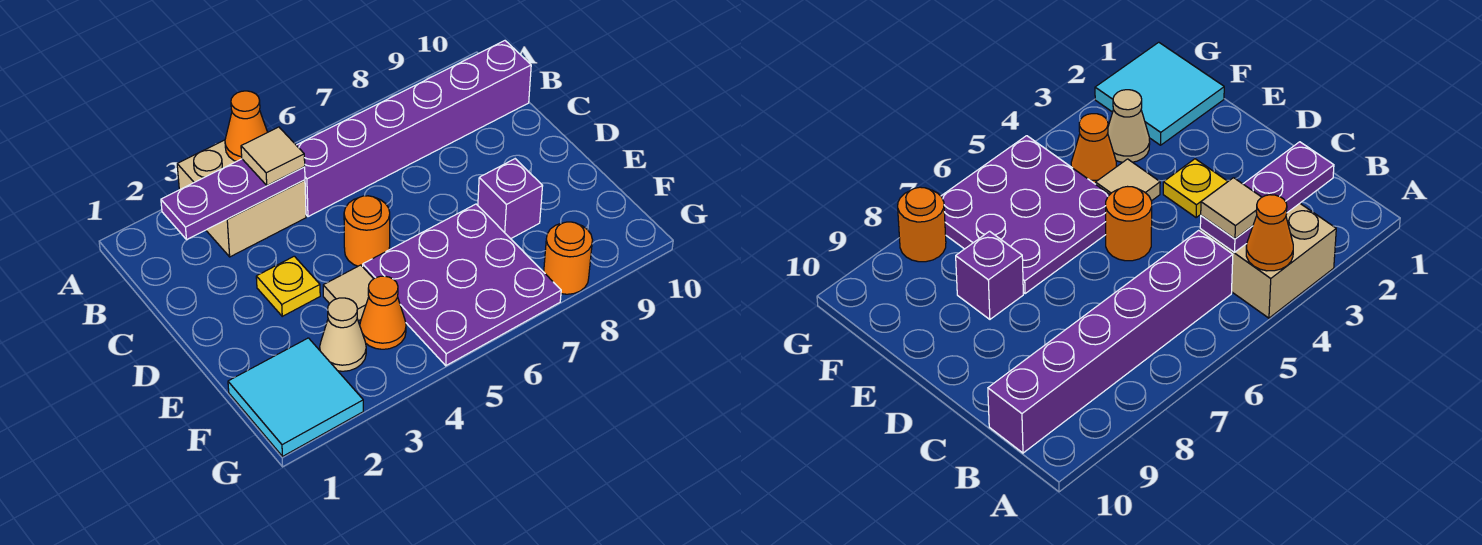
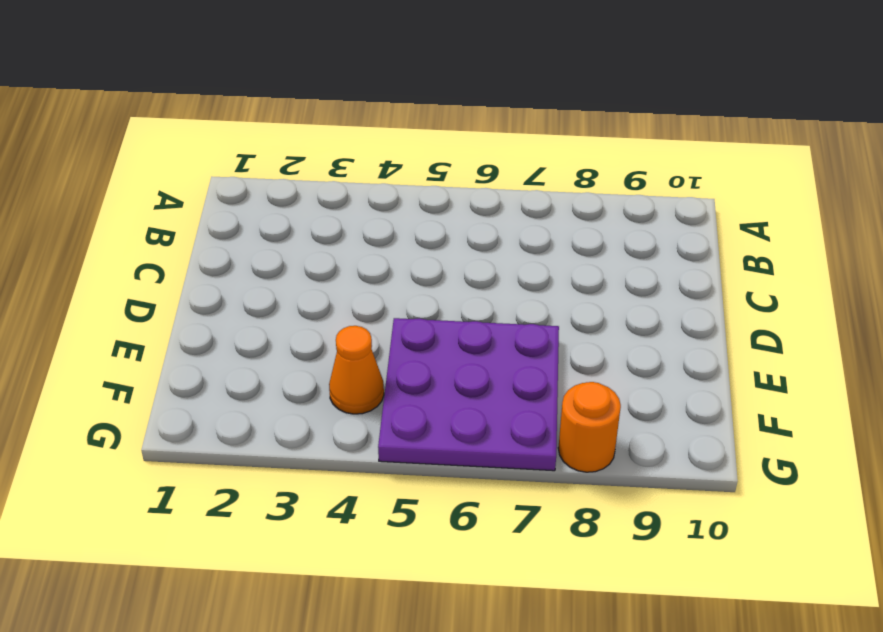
none -> tan brick A3:B4 level 1
none -> purple brick B5:B10 level 1
none -> yellow plate D3 level 1

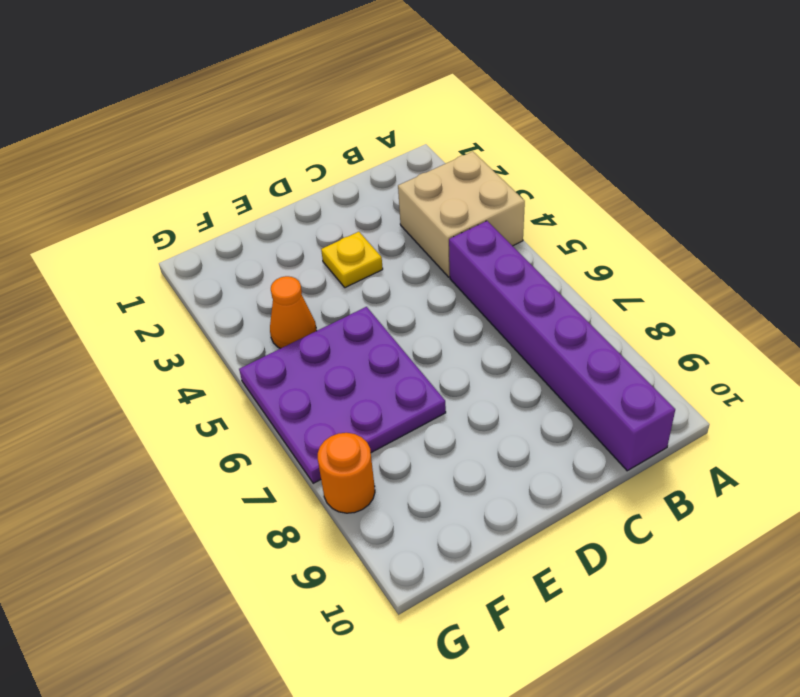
none -> orange round brick D5 level 1
none -> tan tile E4 level 1
none -> purple brick E8 level 1

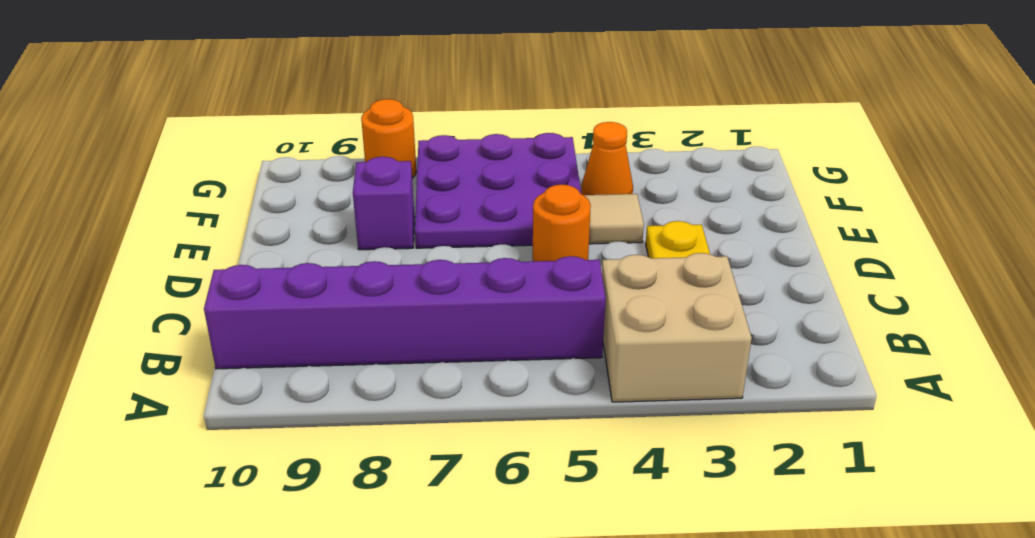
none -> cyan tile F1:G2 level 1
none -> tan cone F3 level 1
none -> orange cone A4 level 2

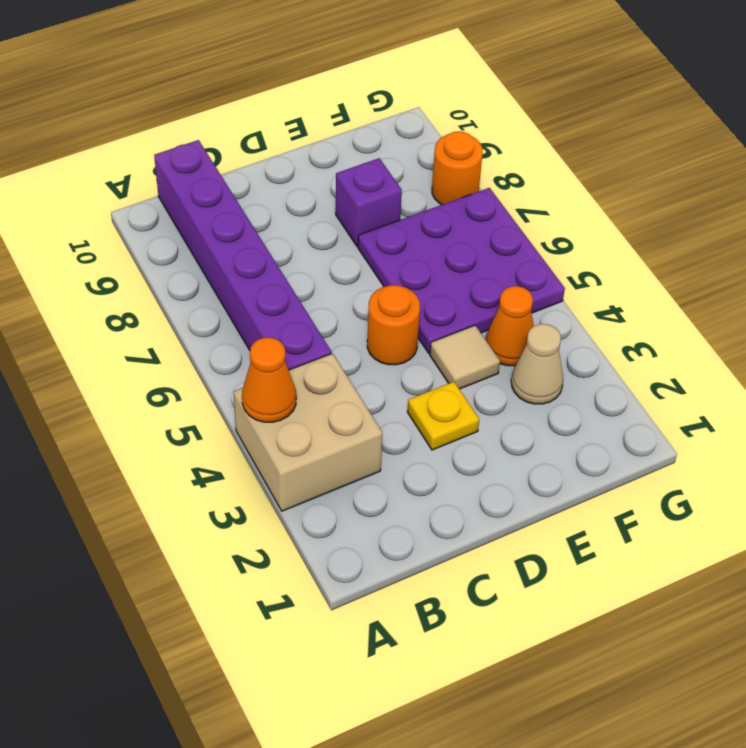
none -> cyan tile F1:G2 level 1
none -> purple plate B2:B4 level 2
none -> tan tile B4 level 3

